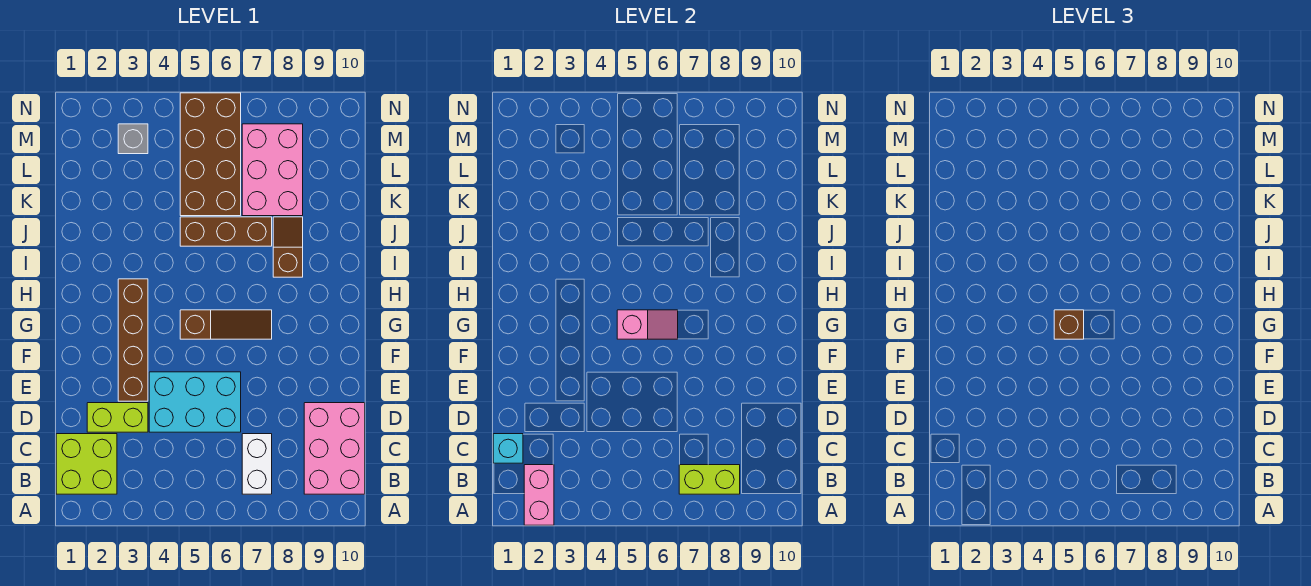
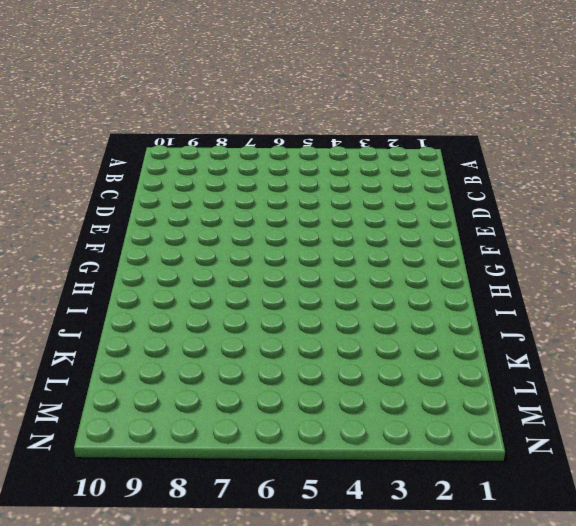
none -> lime brick B1:C2 level 1
none -> white brick B7:C7 level 1
none -> pink brick B9:D10 level 1

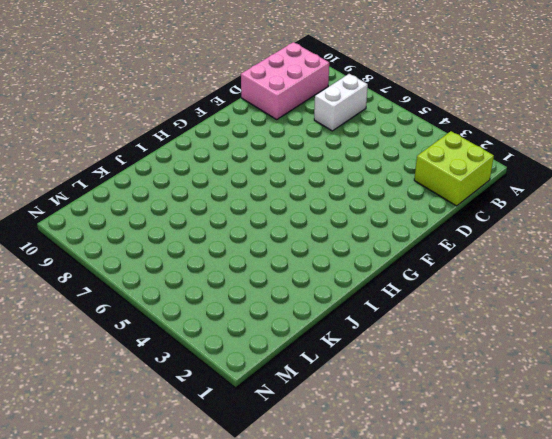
none -> lime brick D2:D3 level 1
none -> cyan brick D4:E6 level 1
none -> brown brick E3:H3 level 1

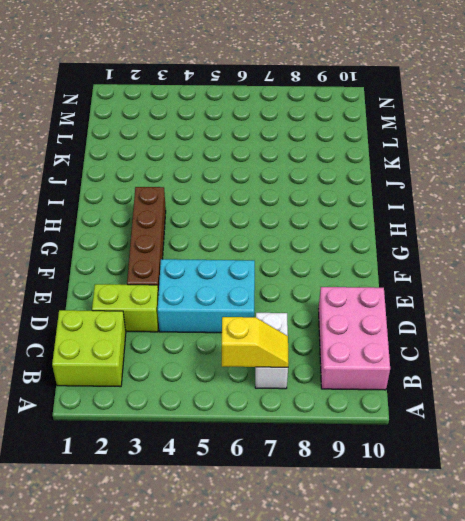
yellow slope B6:B7 level 2 top 6 -> lime brick B7:B8 level 2
none -> brown slope G5:G7 level 1 top 5
none -> brown slope I8:J8 level 1 top I
none -> brown brick J5:J7 level 1

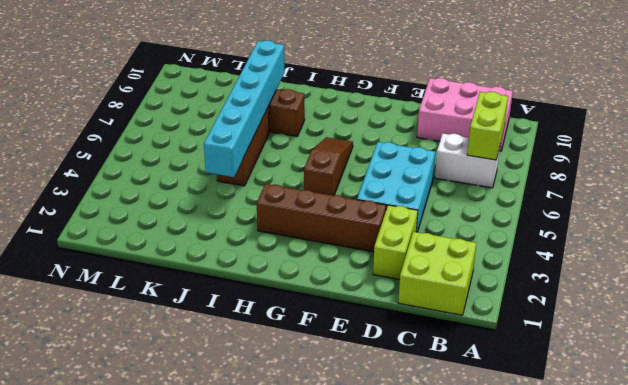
cyan brick J4:J9 level 2 -> none
none -> brown brick K5:N6 level 1
none -> pink brick K7:M8 level 1
none -> grey brick M3 level 1

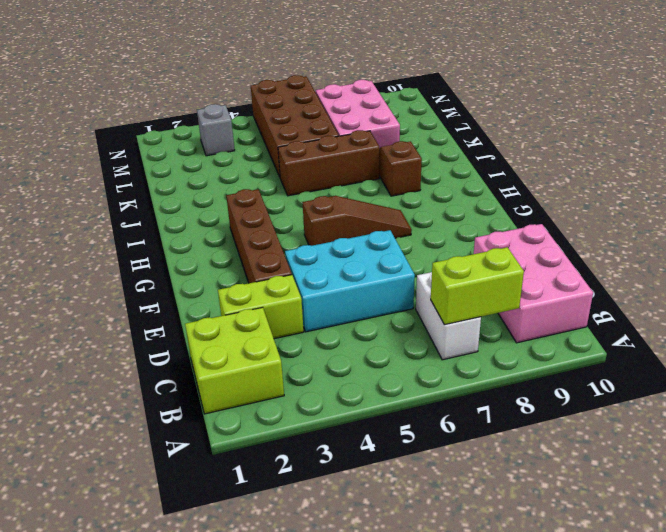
none -> pink brick A2:B2 level 2
none -> cyan brick C1 level 2
none -> pink slope G5:G6 level 2 top 5

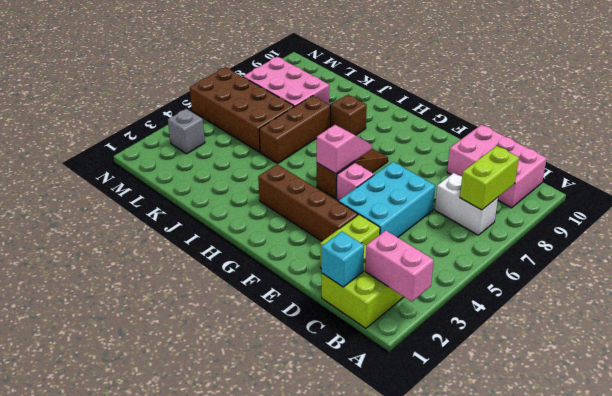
pink brick F5 level 1 -> none
none -> brown brick G5 level 3

